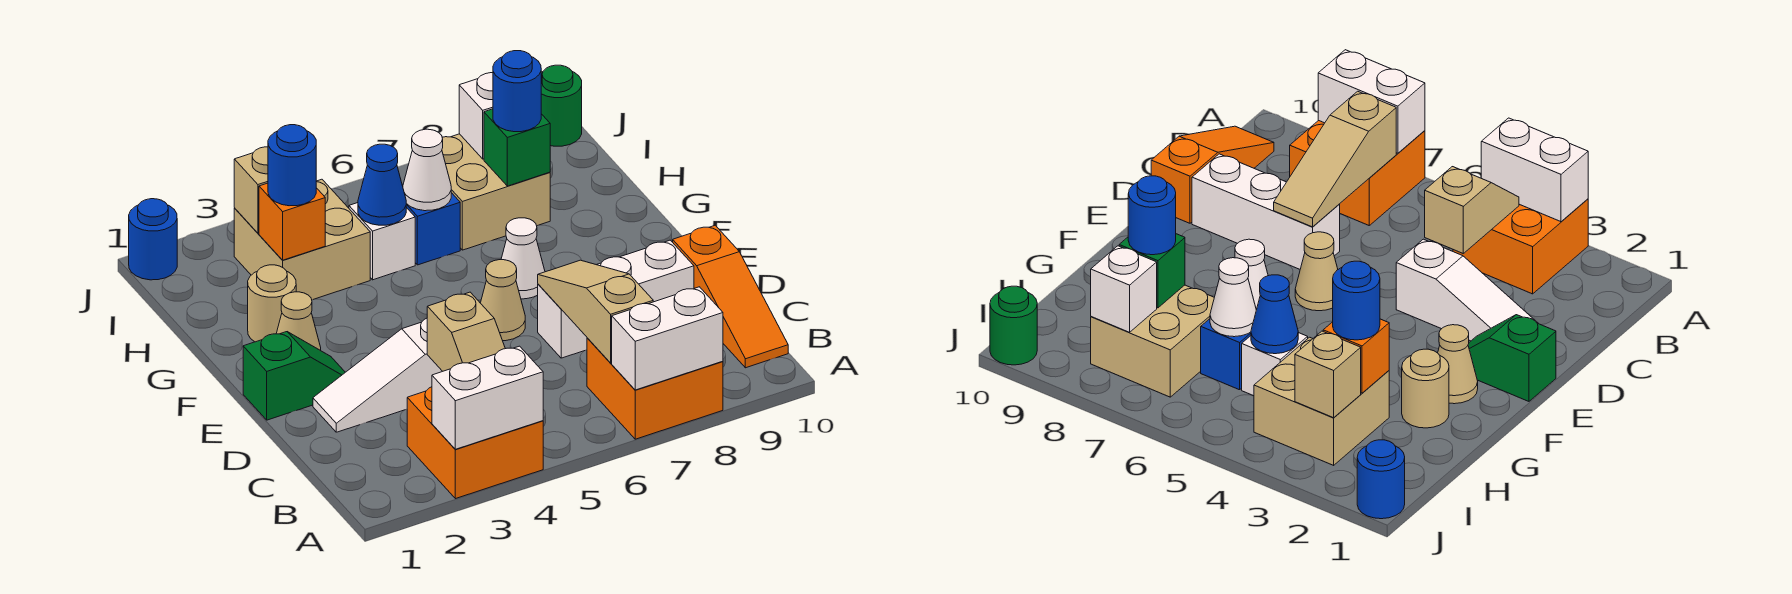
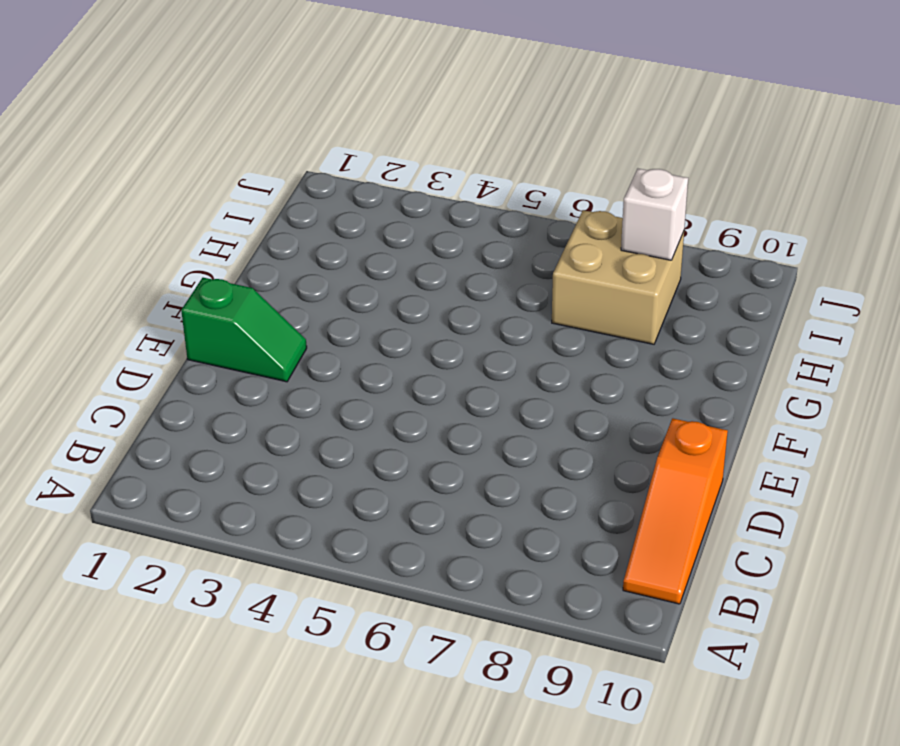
none -> orange brick A3:B4 level 1
none -> orange brick A7:B8 level 1
none -> white slope D2:D4 level 1 top 4

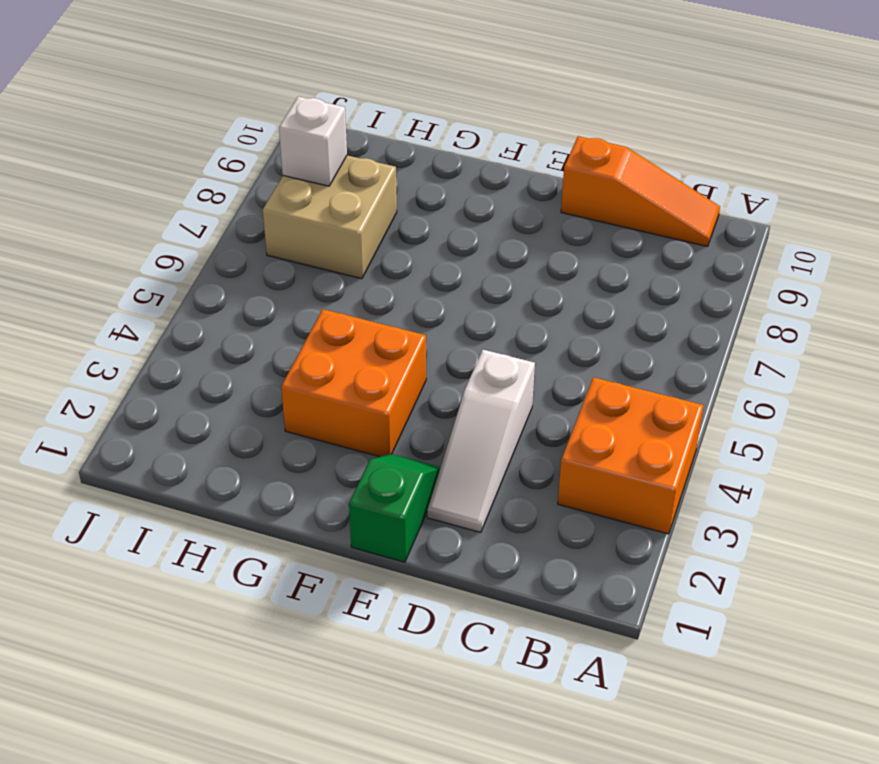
orange brick F3:G4 level 1 -> orange brick A7:B8 level 1
none -> white brick D7:D9 level 1
none -> tan cone E6 level 1
none -> tan cone F2 level 1

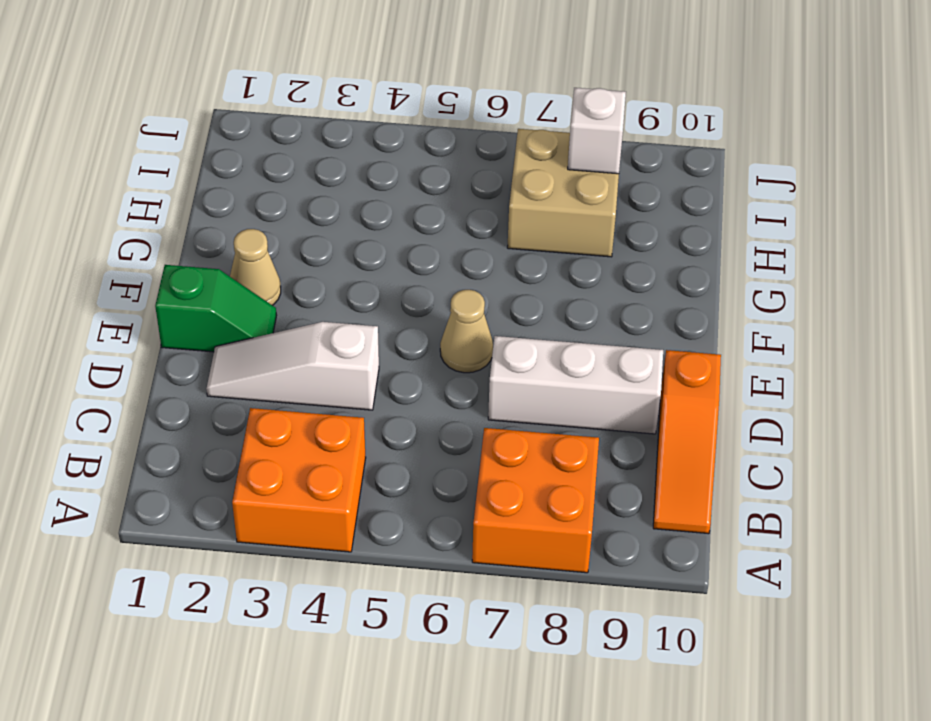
none -> white cone F7 level 1
none -> tan round brick G2 level 1
none -> tan brick H3:I4 level 1

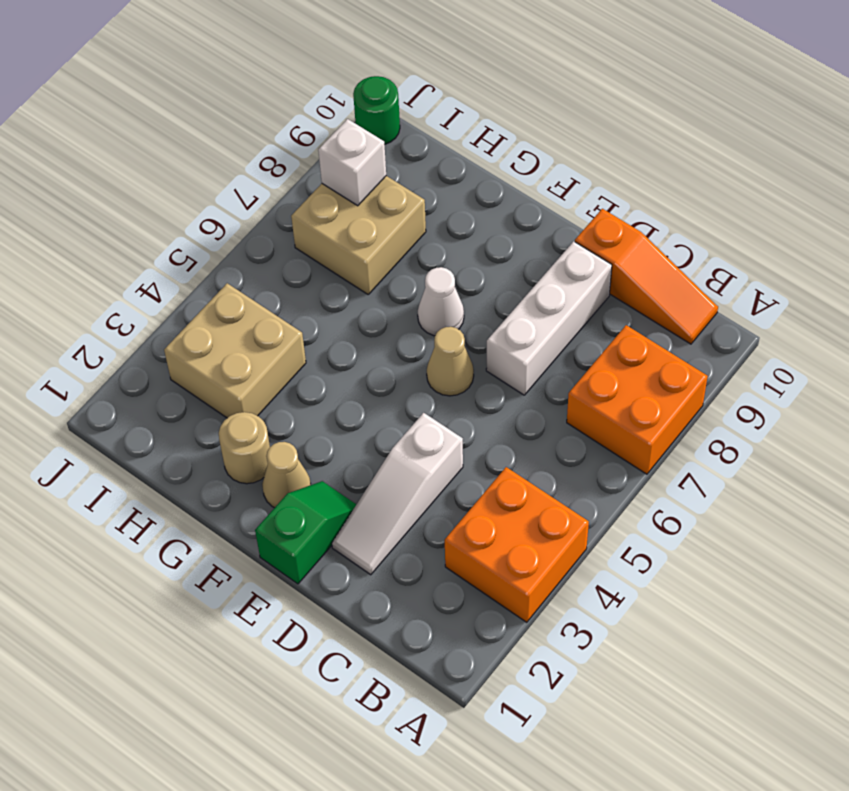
none -> white brick H5 level 1
none -> blue brick H6 level 1
none -> blue round brick J1 level 1

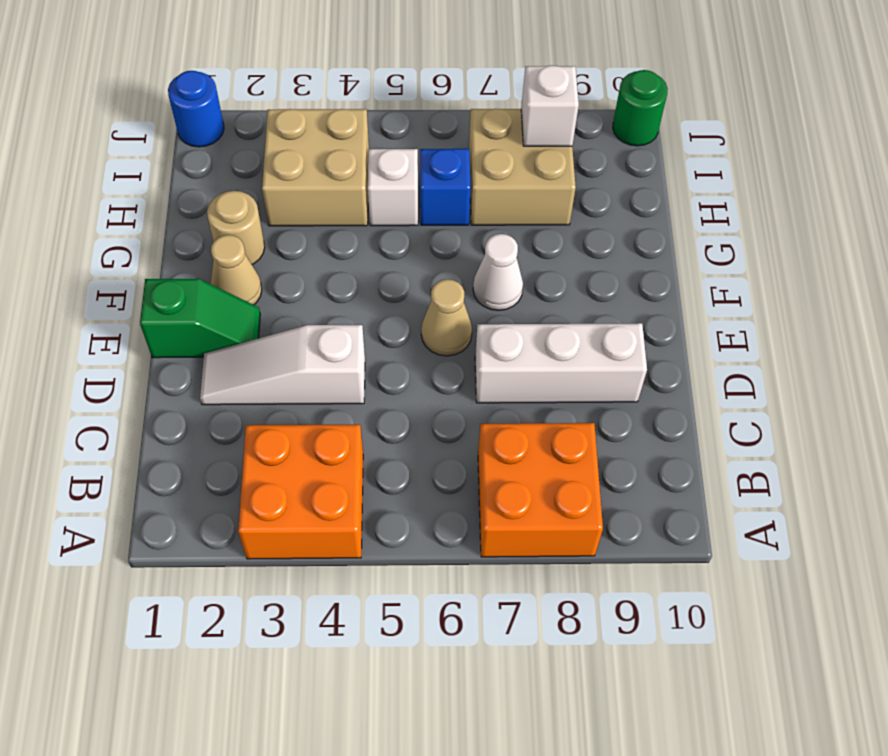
none -> orange slope B10:D10 level 1 top D
none -> white brick A3:A4 level 2
none -> white brick A7:A8 level 2

